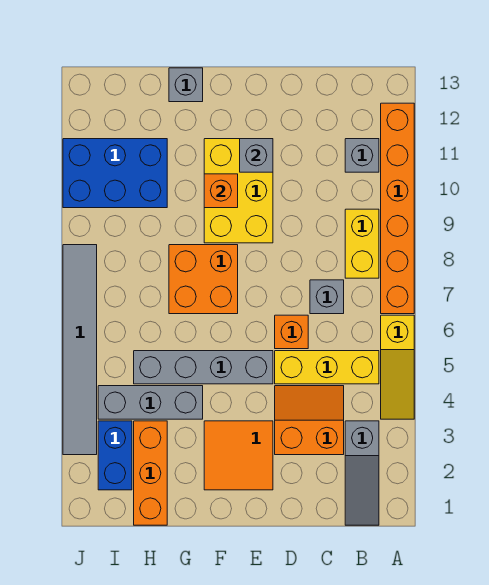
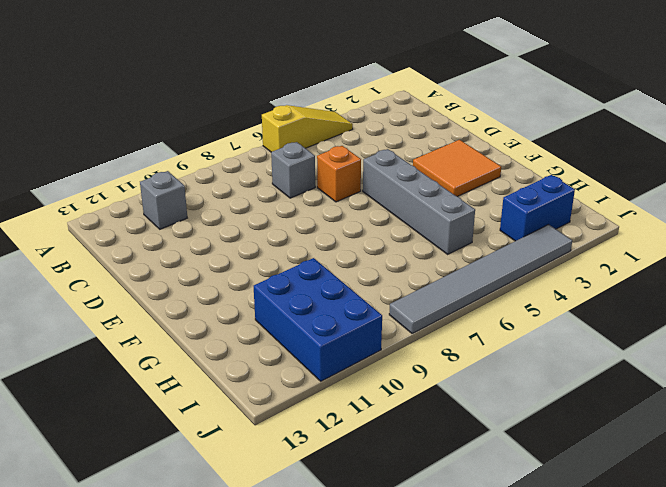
none -> orange brick A7:A12 level 1
none -> grey slope B1:B3 level 1 top 3
none -> yellow brick B5:D5 level 1

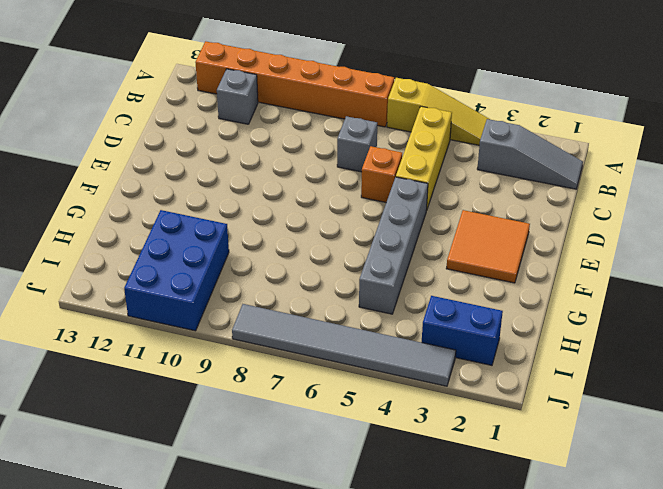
none -> yellow brick B8:B9 level 1
none -> orange slope C3:D4 level 1 top 3
none -> yellow brick E9:F11 level 1

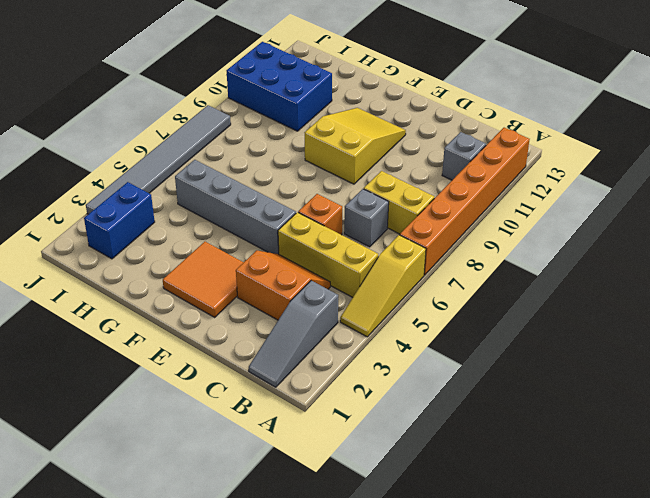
yellow brick B8:C8 level 1 -> yellow brick B8:B9 level 1
yellow slope E9:F11 level 1 top 9 -> yellow brick E9:F11 level 1
none -> orange brick F7:G8 level 1
none -> grey brick G4:I4 level 1
none -> grey brick G13 level 1

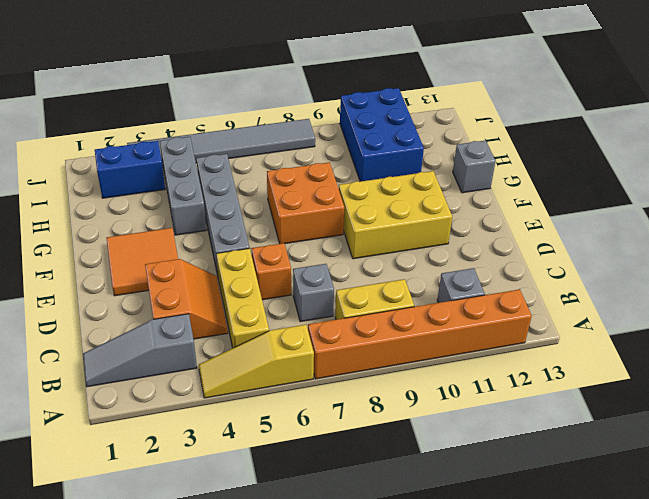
none -> orange brick H1:H3 level 1
none -> grey brick E11 level 2
none -> orange brick F10 level 2

